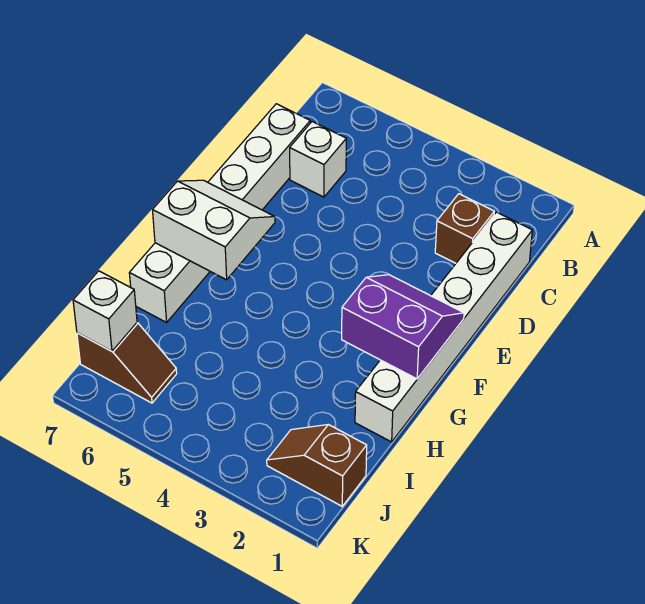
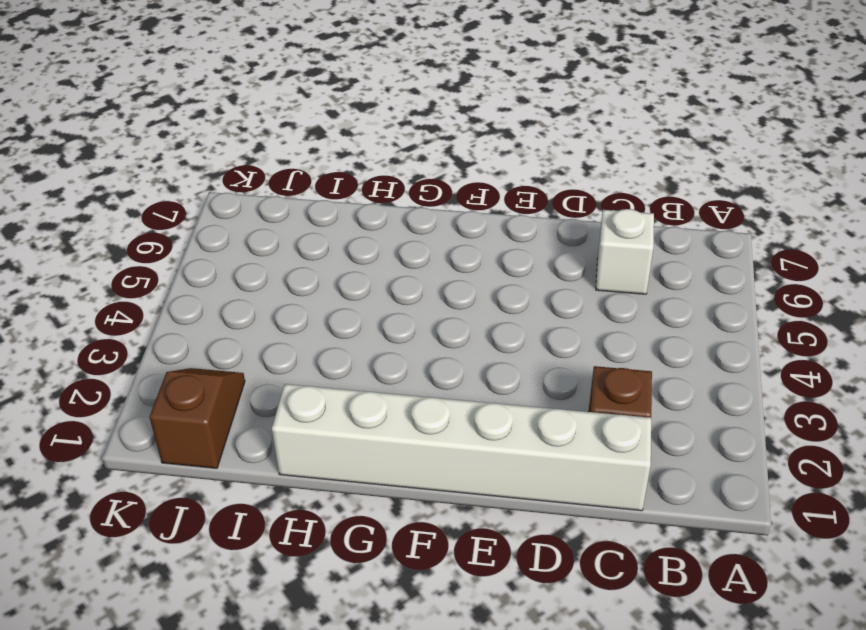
none -> white brick C7:H7 level 1
none -> brown slope J6:J7 level 1 top 7

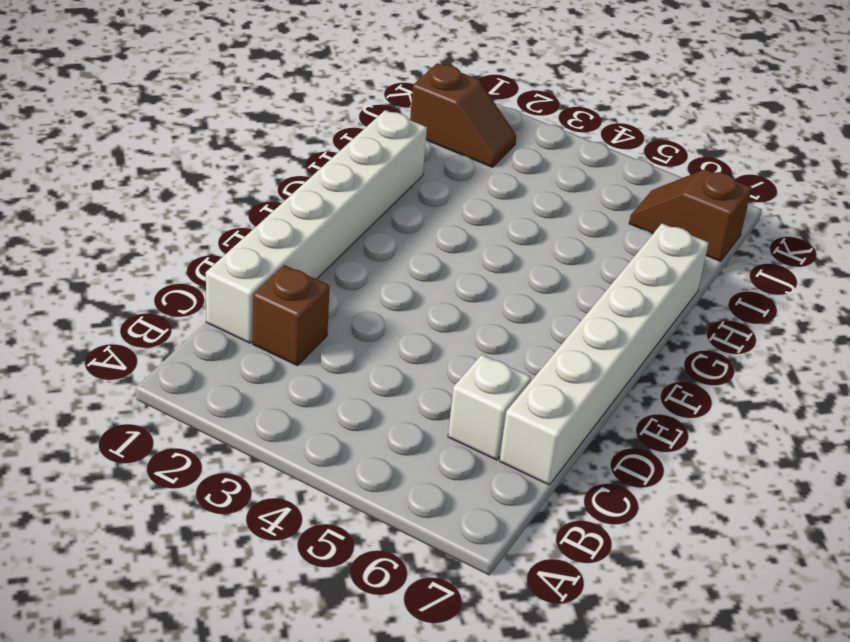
none -> purple slope F1:G2 level 2 top G
none -> white slope F6:G7 level 2 top G

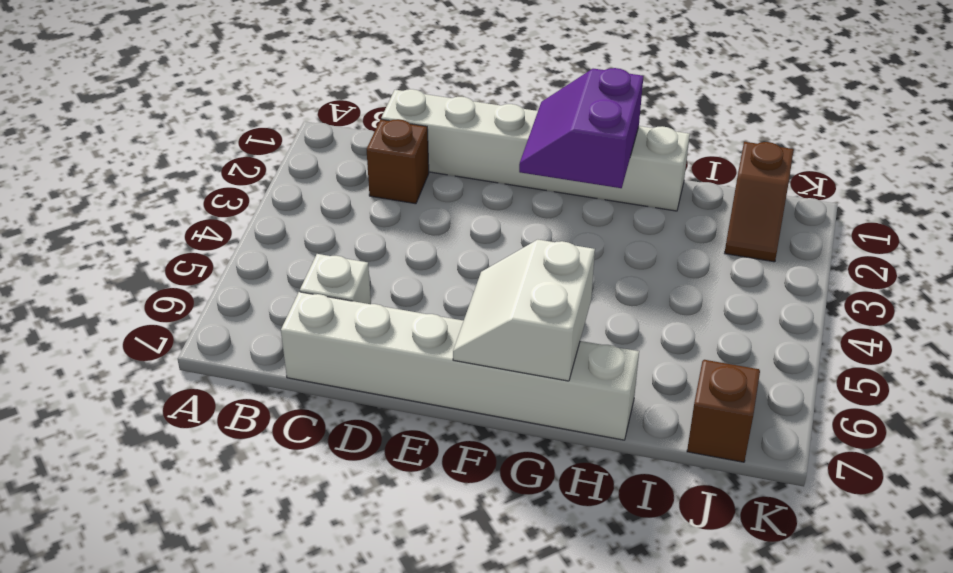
none -> white brick J7 level 2

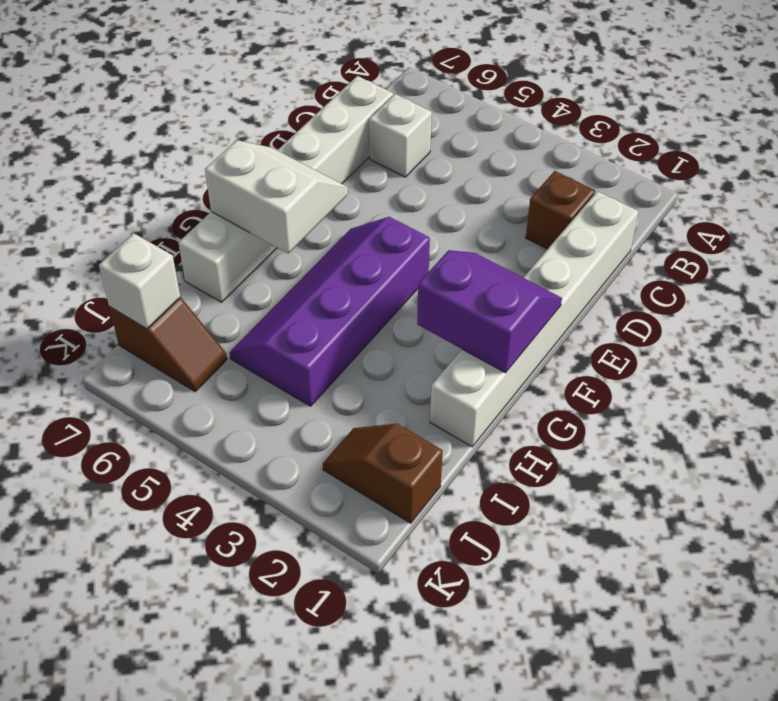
purple slope F4:I5 level 1 top 4 -> none

